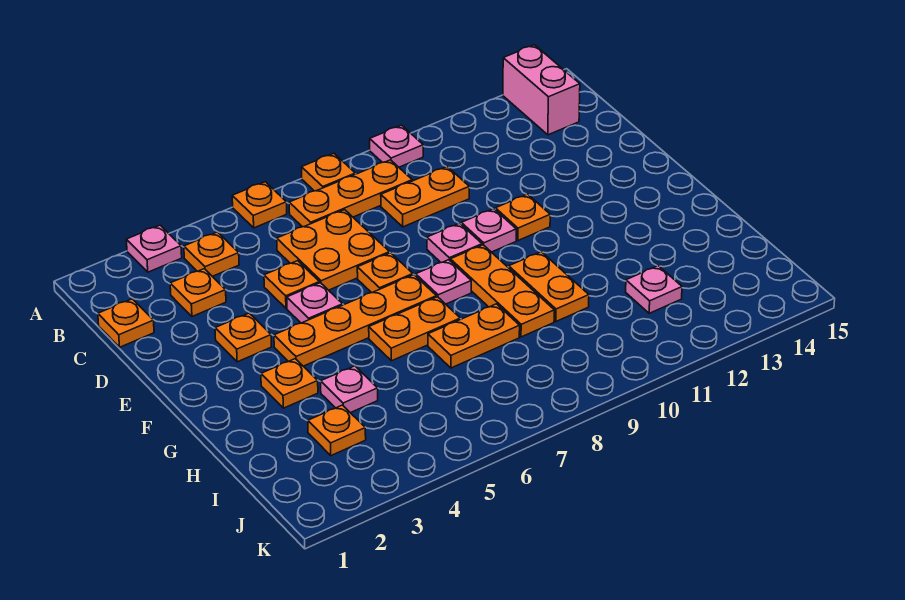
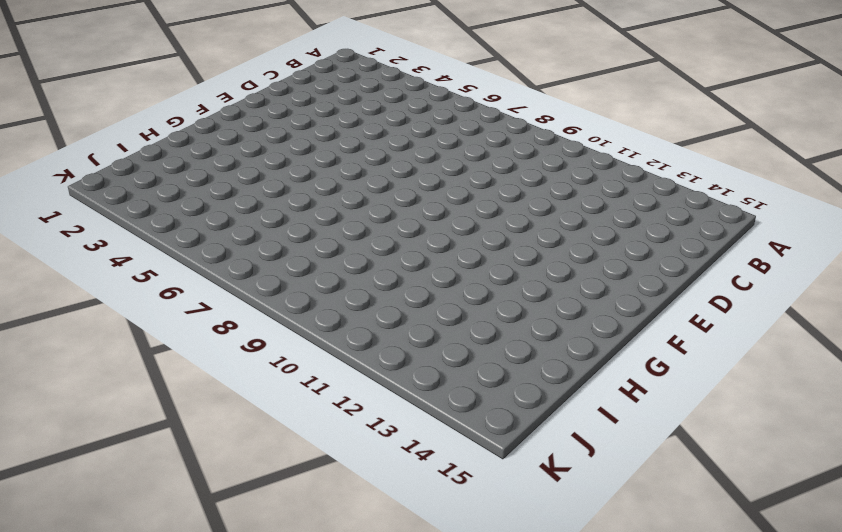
none -> pink plate A3 level 1
none -> orange plate A6 level 1
none -> orange plate A8 level 1

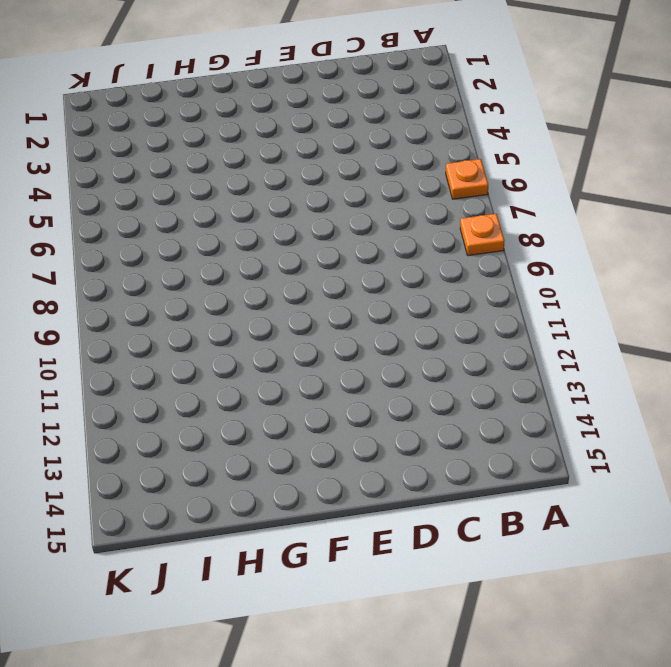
none -> pink plate A3 level 1
none -> pink plate A10 level 1
none -> pink brick A14:B14 level 1

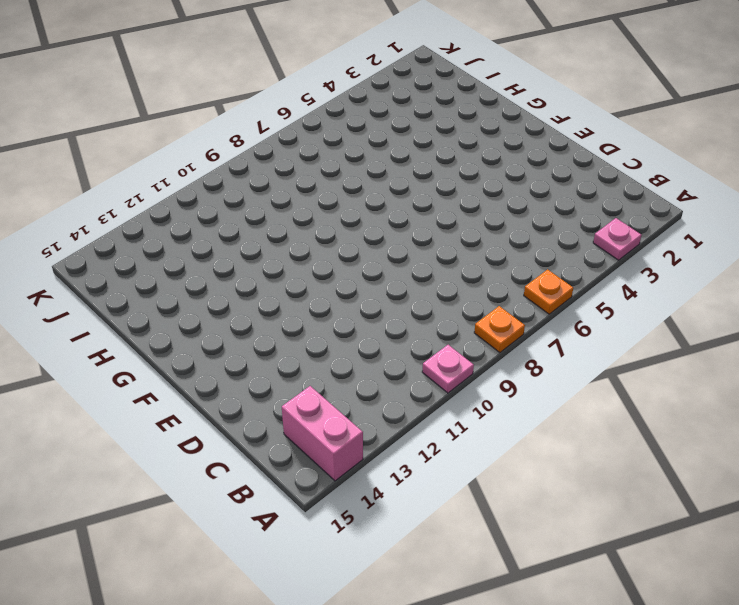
none -> orange plate B4 level 1
none -> orange plate B7:B9 level 1
none -> orange plate C1 level 1

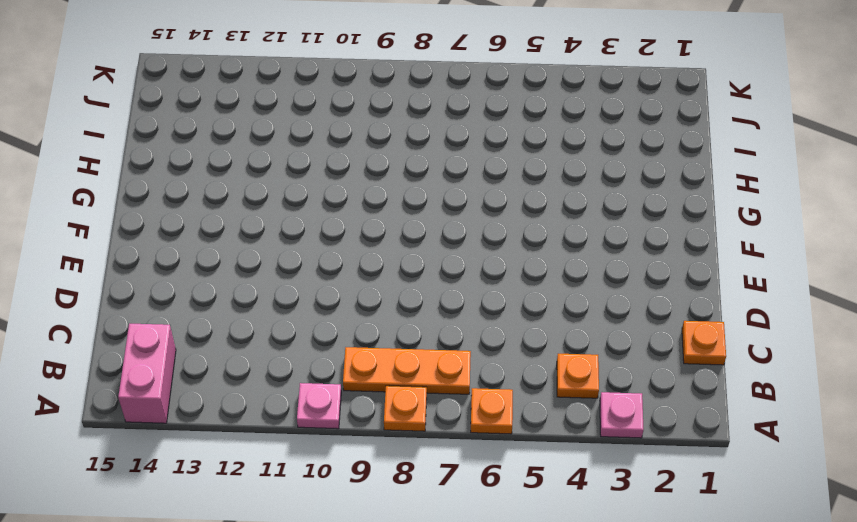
none -> orange plate C3 level 1
none -> orange plate C6:D7 level 1
none -> orange plate C9:C10 level 1

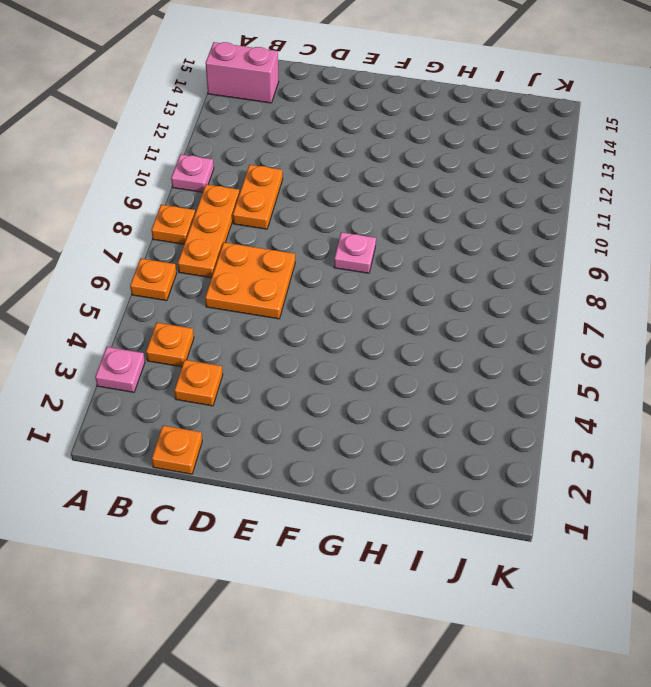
none -> orange plate D5 level 1
none -> orange plate E3 level 1
none -> pink plate E5 level 1

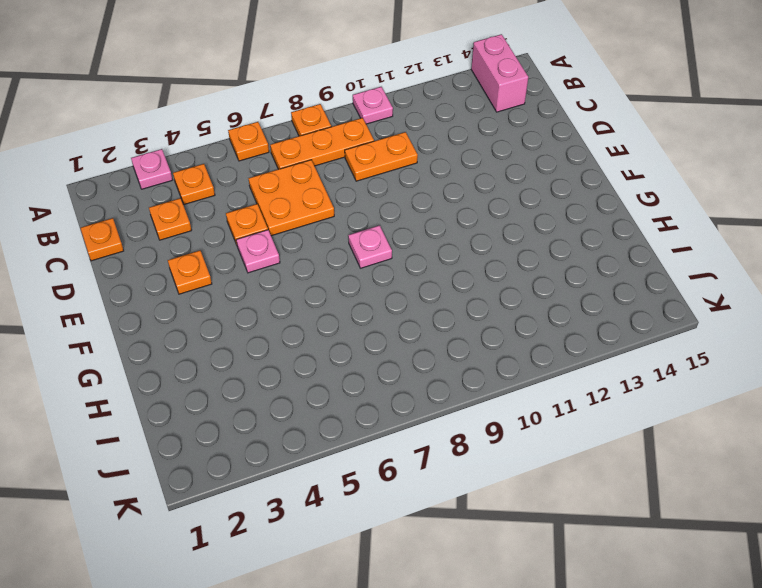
none -> orange plate E7 level 1
none -> pink plate E9 level 1
none -> pink plate E10 level 1

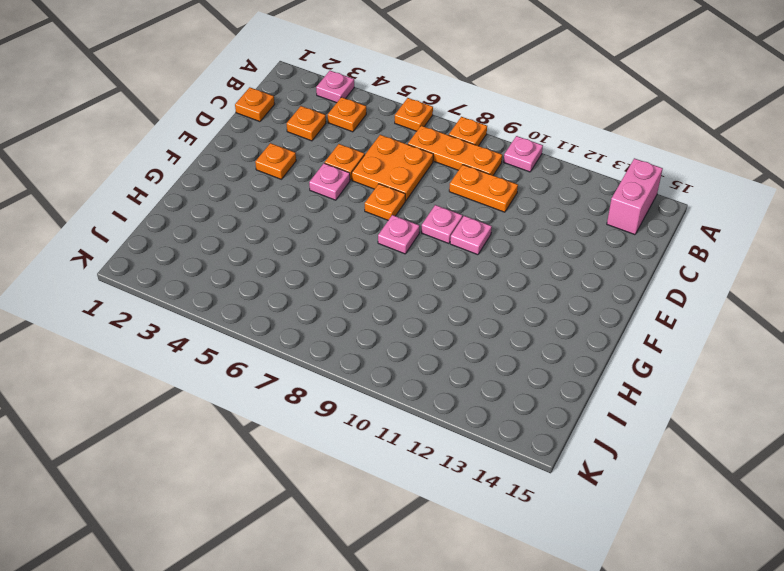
none -> orange plate E11 level 1
none -> orange plate F4:F7 level 1
none -> orange plate F9:H9 level 1

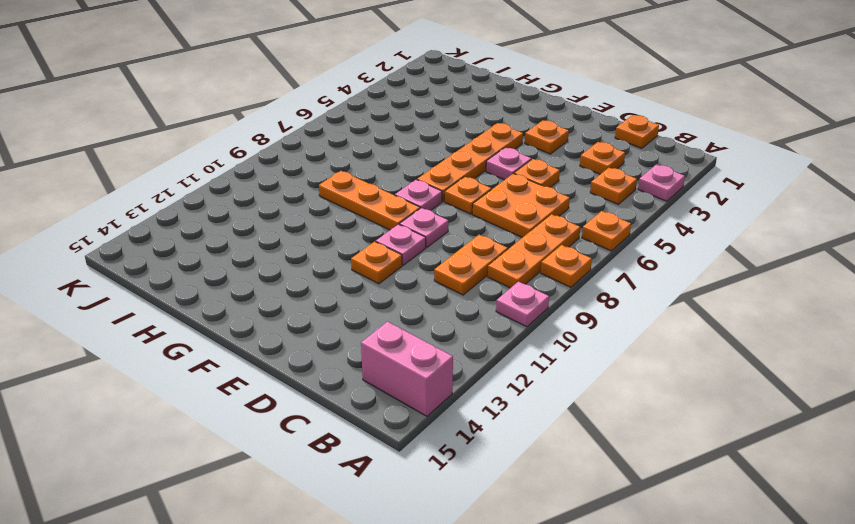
none -> orange plate G3 level 1
none -> orange plate G6:G7 level 1
none -> orange plate G10:H10 level 1

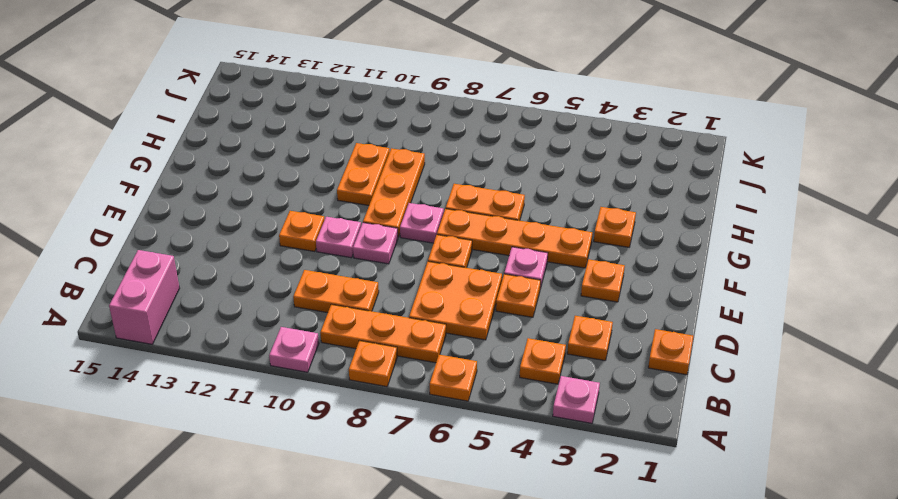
none -> pink plate H4 level 1
none -> orange plate H7:H8 level 1
none -> orange plate I3 level 1

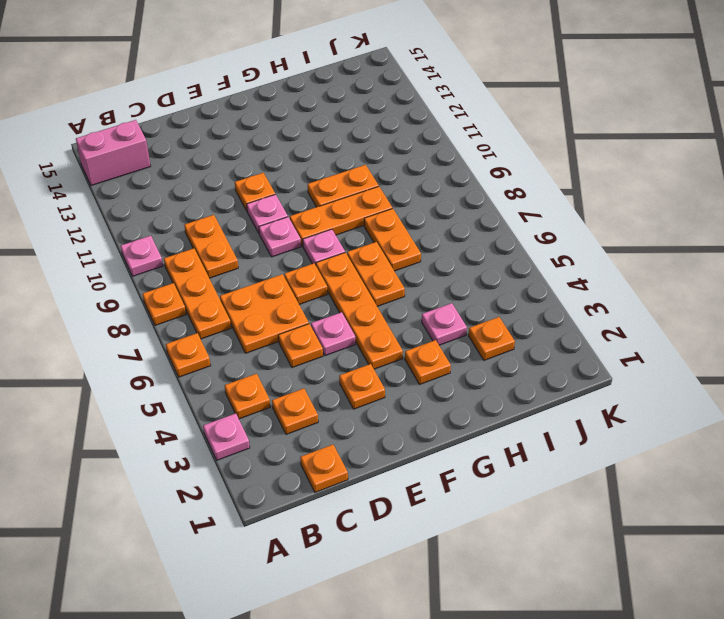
none -> pink plate I12 level 1

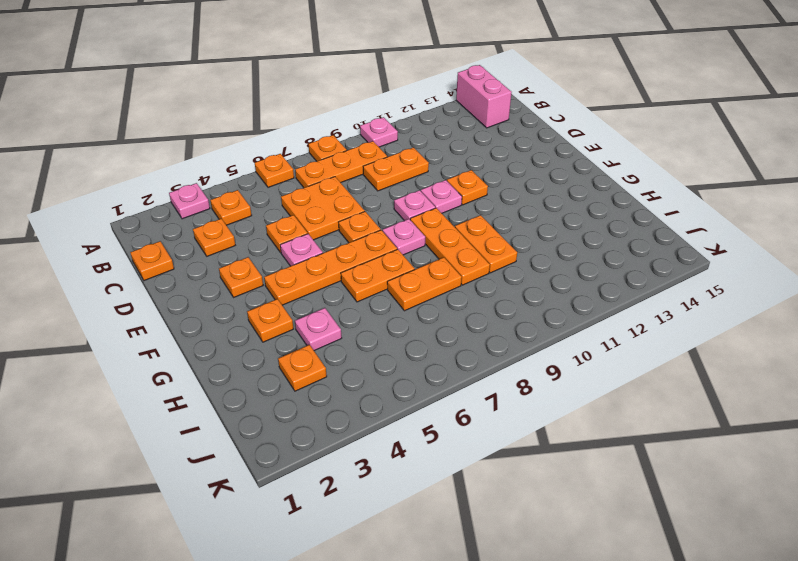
none -> pink plate I12 level 1

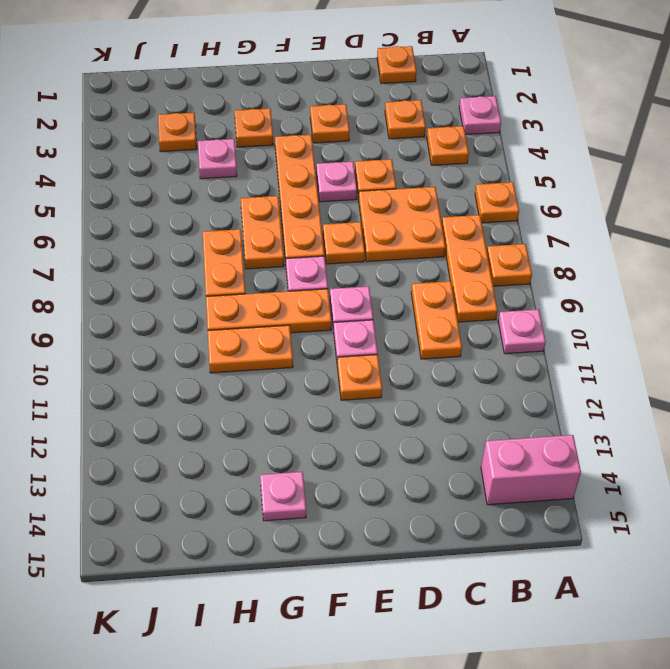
pink plate G14 level 1 -> pink plate I12 level 1

